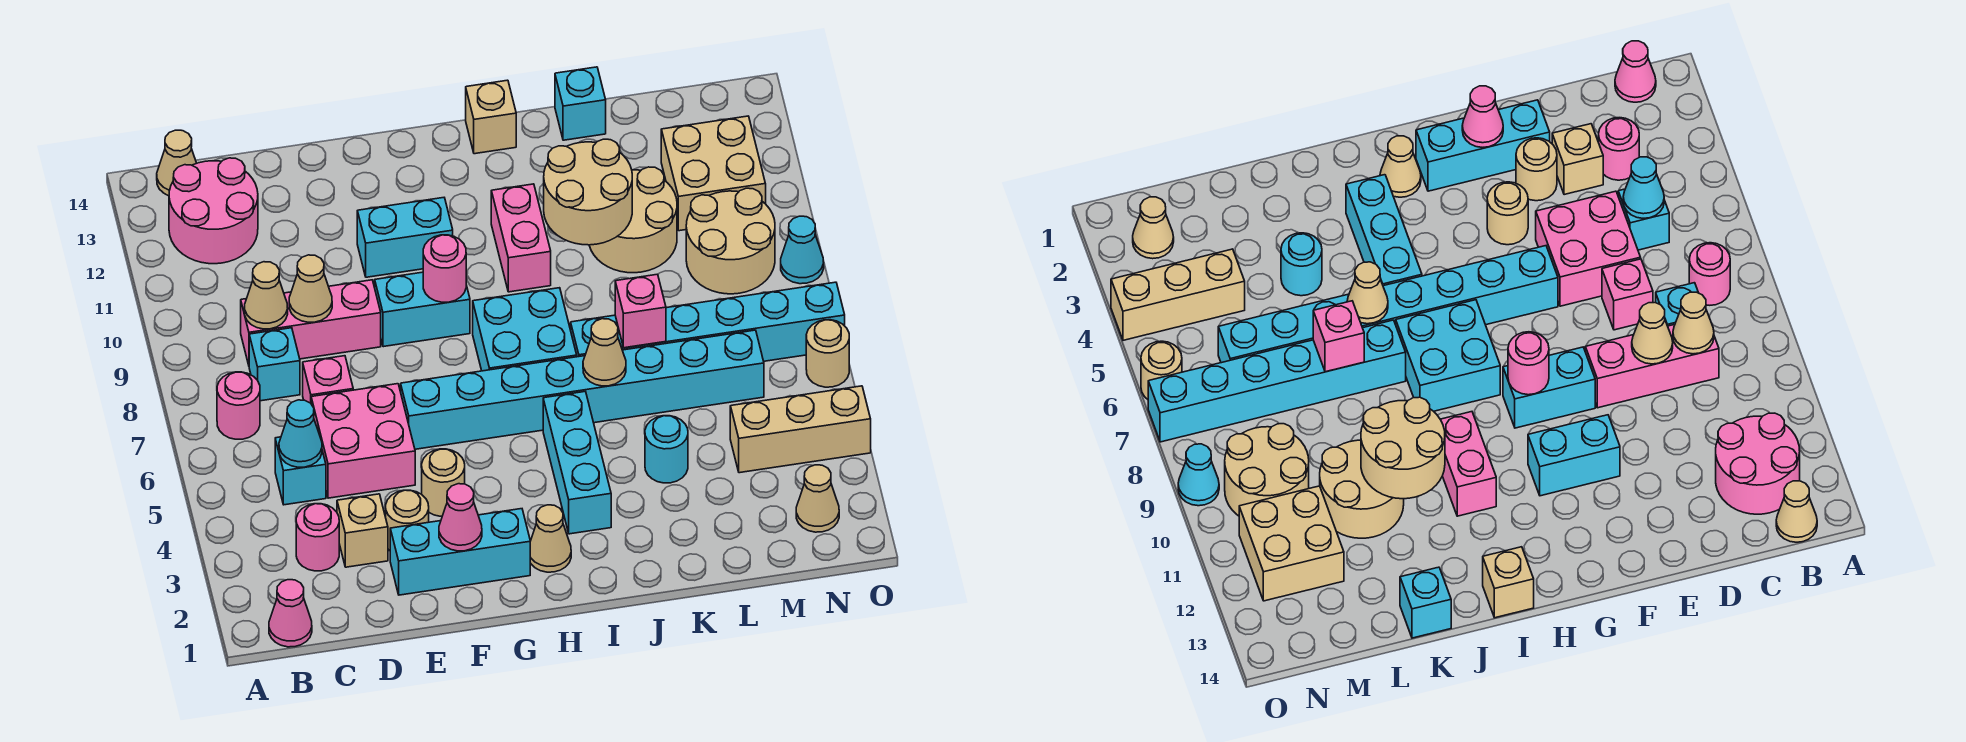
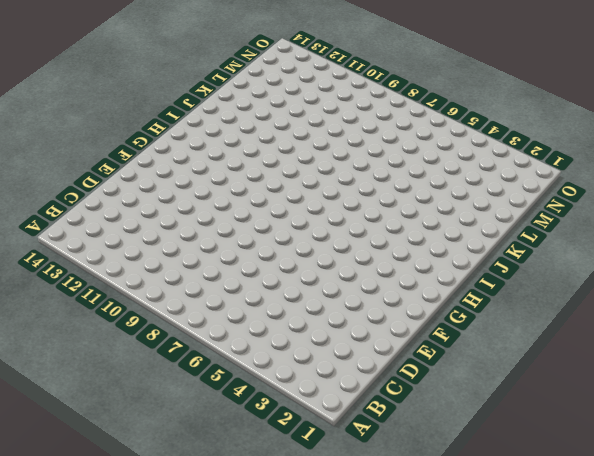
none -> pink cone B1 level 1
none -> pink round brick B7 level 1
none -> pink round brick B12:C13 level 1
none -> tan cone B14 level 1

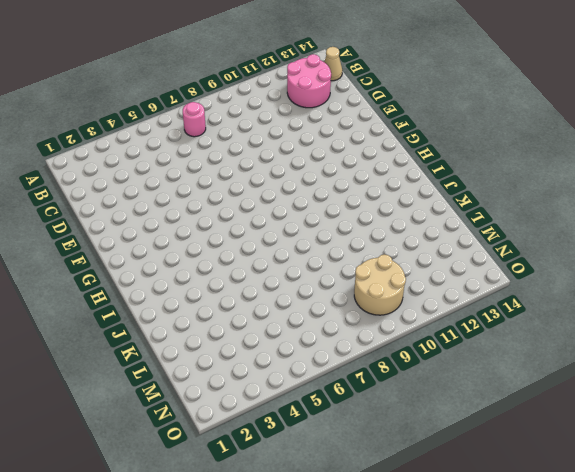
none -> pink cone B1 level 1
none -> pink round brick C3 level 1
none -> cyan brick C5 level 1
none -> cyan brick C8 level 1

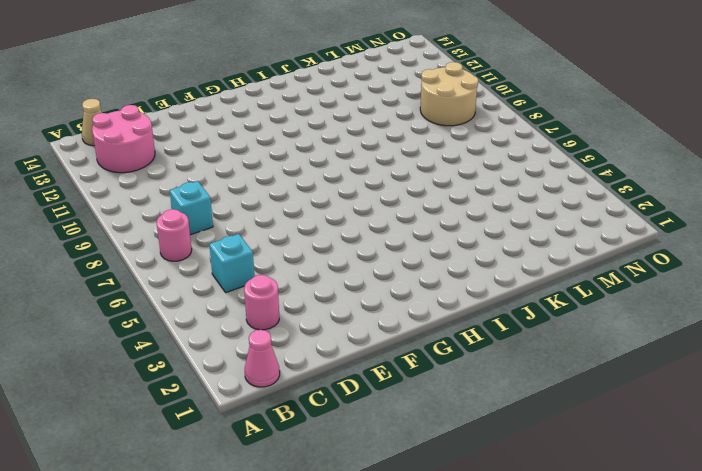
none -> pink brick C9:E9 level 1
none -> tan brick D3 level 1
none -> pink brick D5:E6 level 1
none -> pink brick D7 level 1

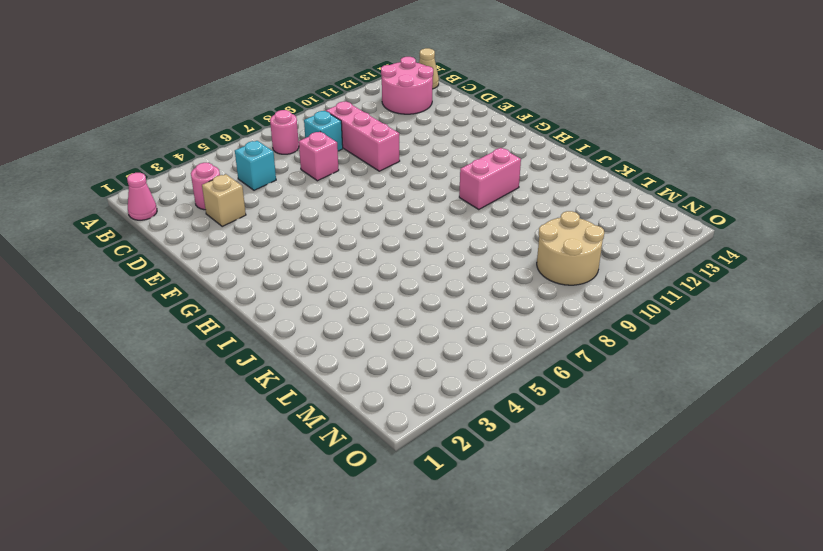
none -> pink brick D5:E6 level 1
none -> cyan brick E2:G2 level 1
none -> tan round brick E3 level 1
none -> tan round brick F4 level 1

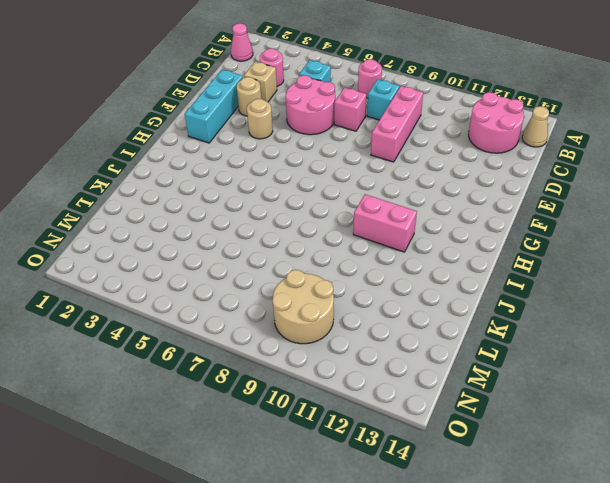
pink round brick D5:E6 level 1 -> pink brick D5:E6 level 1
none -> cyan brick F6:M6 level 1
none -> cyan brick F9:G9 level 1
none -> cyan brick F11:G11 level 1
none -> tan cone H2 level 1

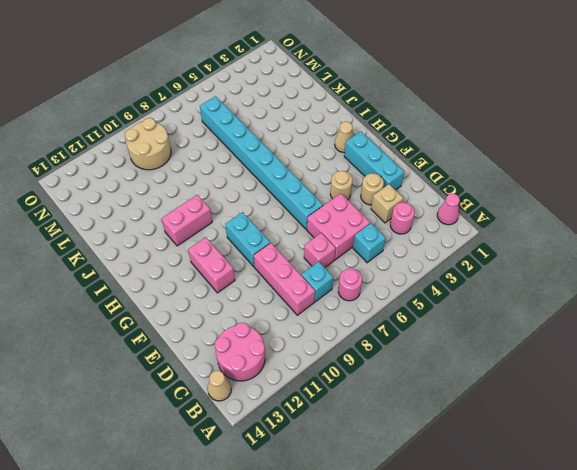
pink brick F11:G11 level 1 -> cyan brick F11:G11 level 1
none -> cyan brick H7:I8 level 1
none -> cyan brick I3:I5 level 1
none -> tan brick I14 level 1
none -> cyan brick J7:O7 level 1

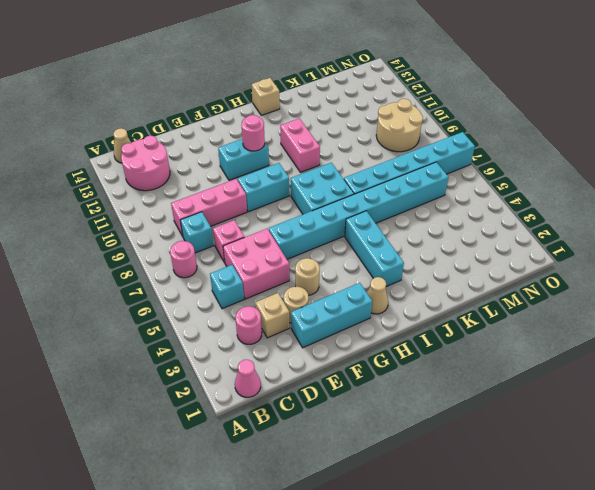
pink round brick G11 level 2 -> pink round brick G9 level 2
none -> cyan round brick K4 level 1
none -> tan round brick K10:L11 level 1
none -> cyan brick K14 level 1
none -> tan brick M4:O4 level 1

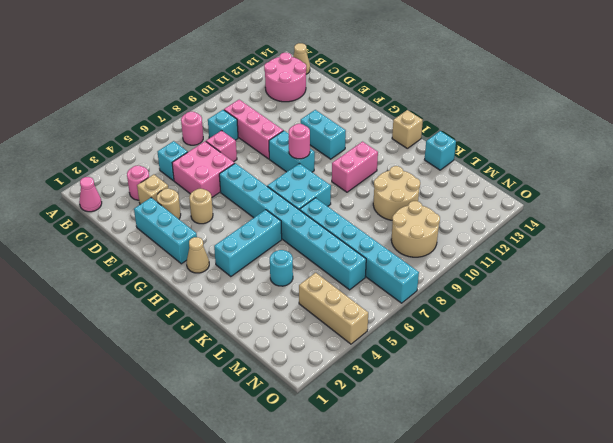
none -> tan brick M11:N12 level 1
none -> tan cone N2 level 1
none -> tan round brick O6 level 1
none -> cyan cone O9 level 1

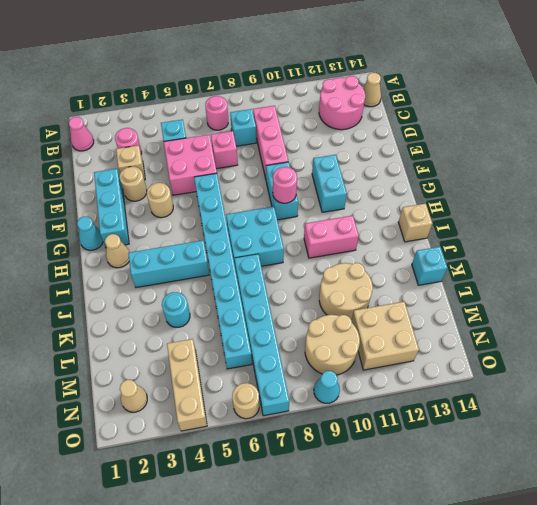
cyan cone G1 level 1 -> cyan cone C5 level 2
none -> tan cone C9 level 2
none -> tan cone D9 level 2
none -> pink cone F2 level 2
none -> tan cone J6 level 2

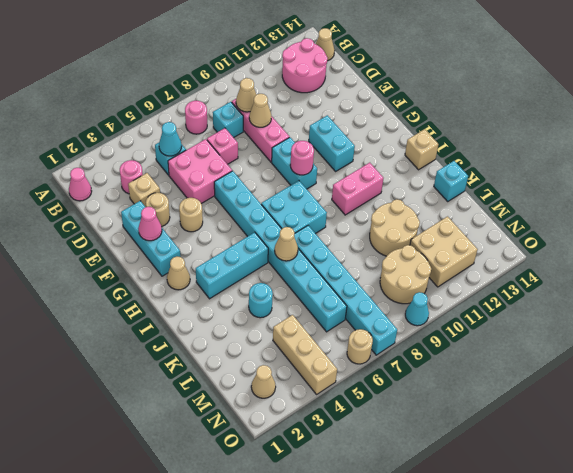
none -> tan round brick J10:K11 level 2
none -> pink brick K7 level 2

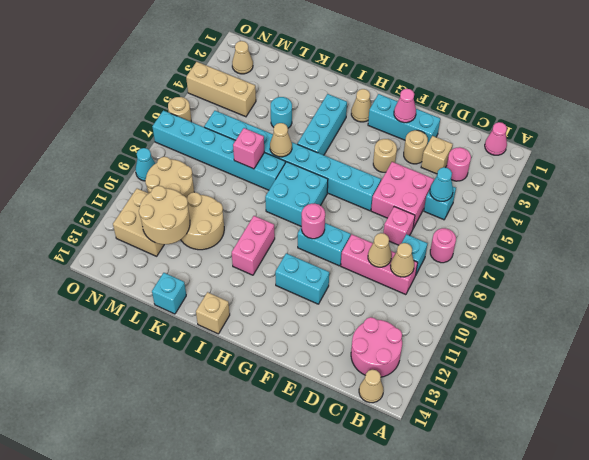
tan round brick L11:M12 level 2 -> tan round brick J10:K11 level 2

